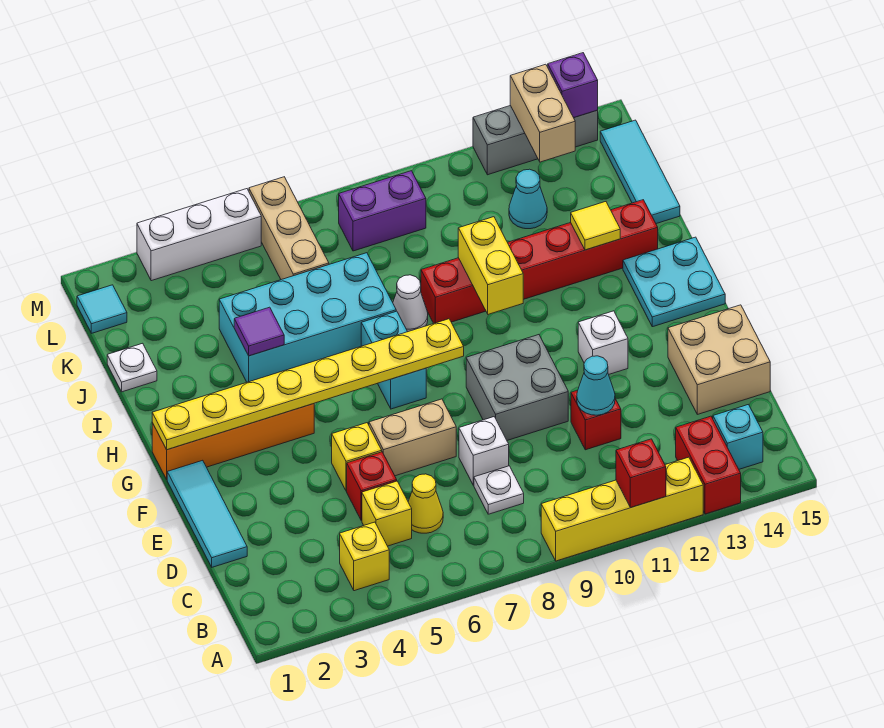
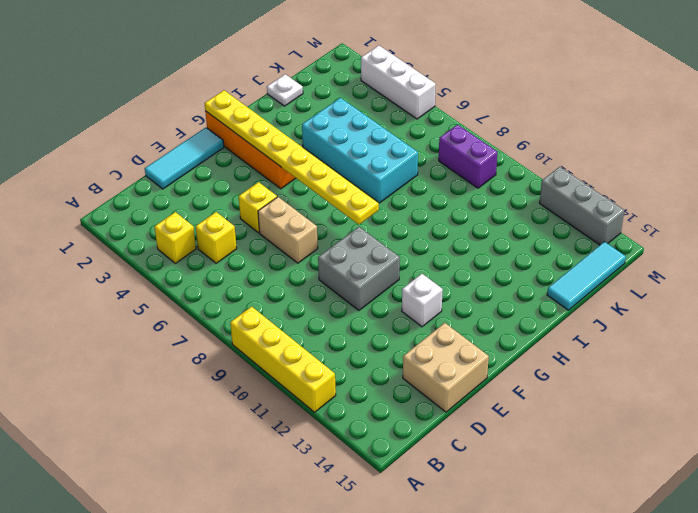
none -> red brick A13:B13 level 1
none -> cyan brick B14 level 1
none -> yellow cone C6 level 1
none -> white plate C8 level 1

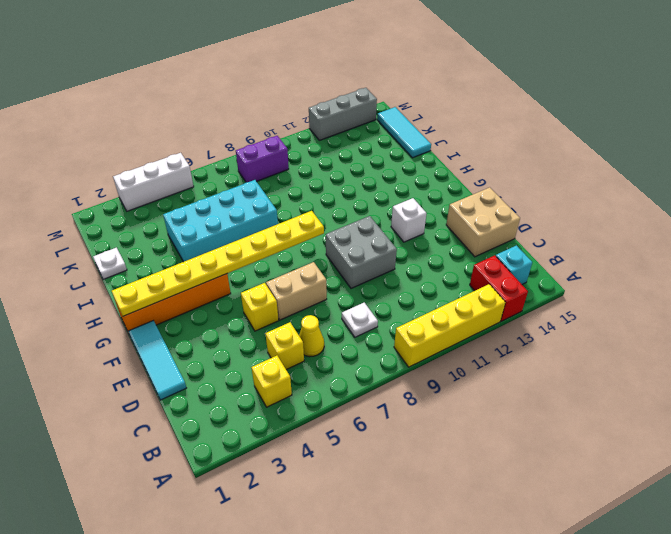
none -> red brick D5 level 1
none -> white brick D8 level 1
none -> red brick D11 level 1
none -> cyan brick G7:H7 level 1

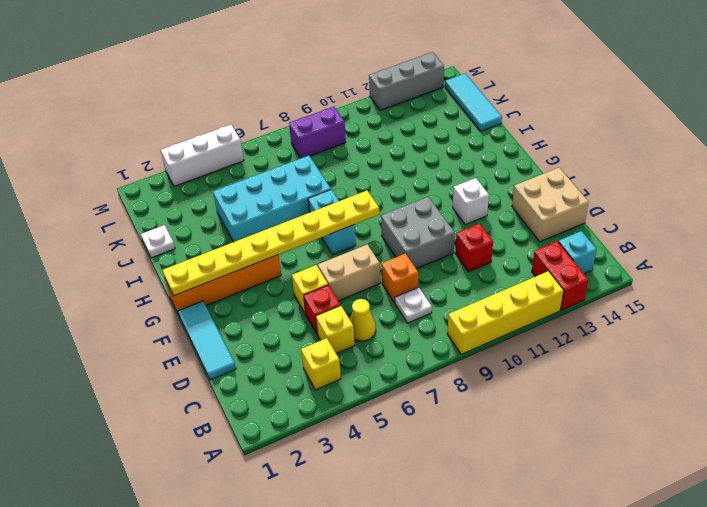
orange brick D8 level 1 -> white brick D8 level 1
none -> cyan plate G14:H15 level 1
none -> white cone I8 level 1
none -> red brick I9:I14 level 1
none -> tan brick K6:M6 level 1

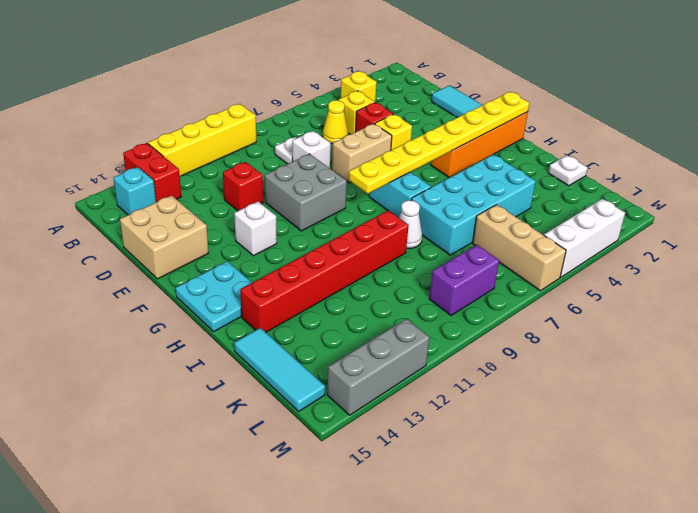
none -> cyan cone K12 level 1
none -> cyan tile L1 level 1
none -> red brick A11 level 2
none -> cyan cone D11 level 2

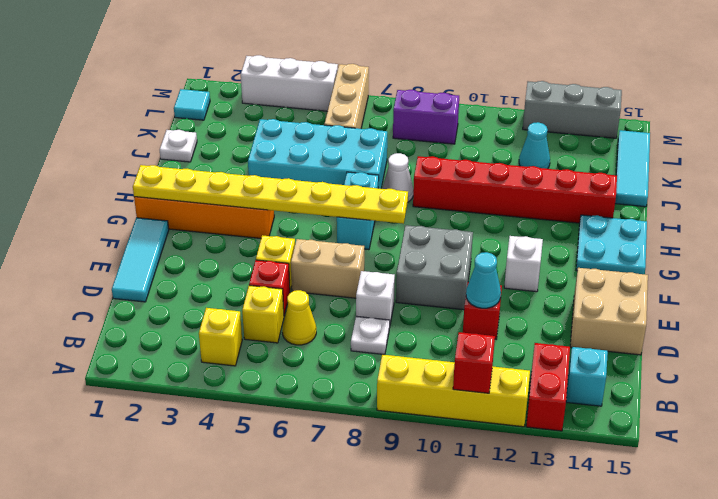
none -> yellow brick H10:I10 level 2
none -> purple tile I4 level 2
none -> yellow tile I13 level 2
none -> tan brick L13:M13 level 2

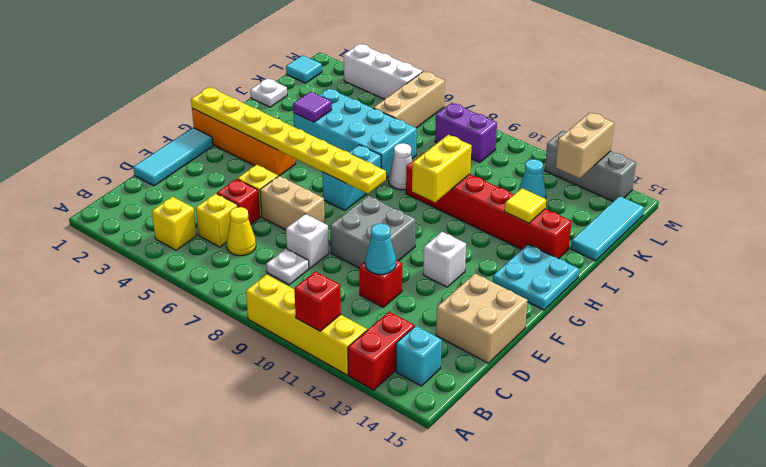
none -> purple brick M14 level 2

